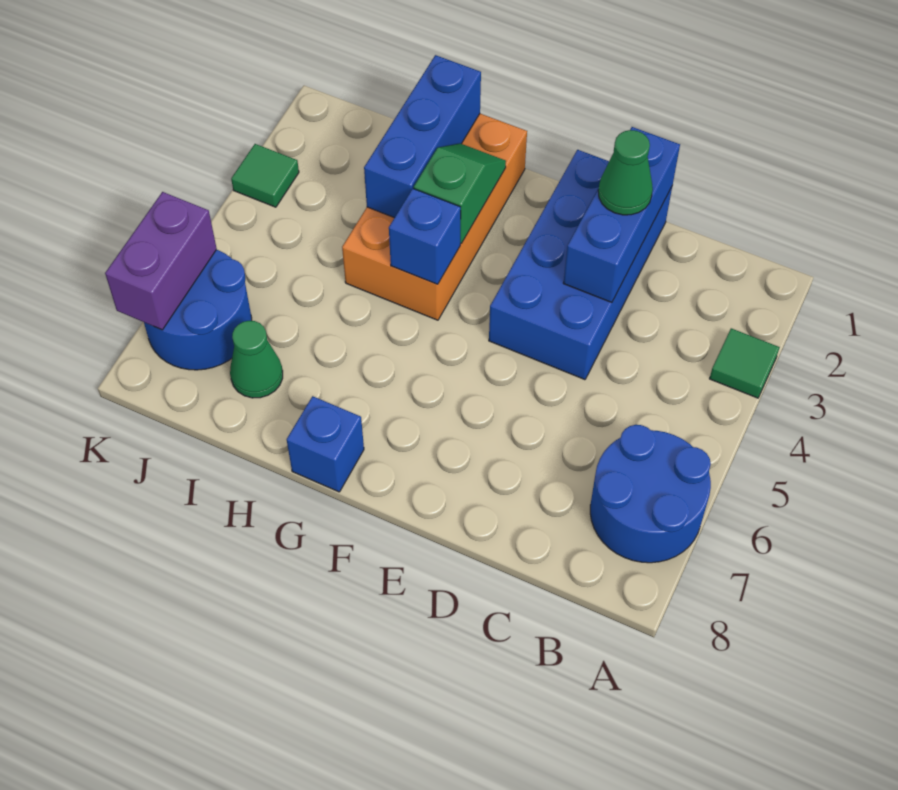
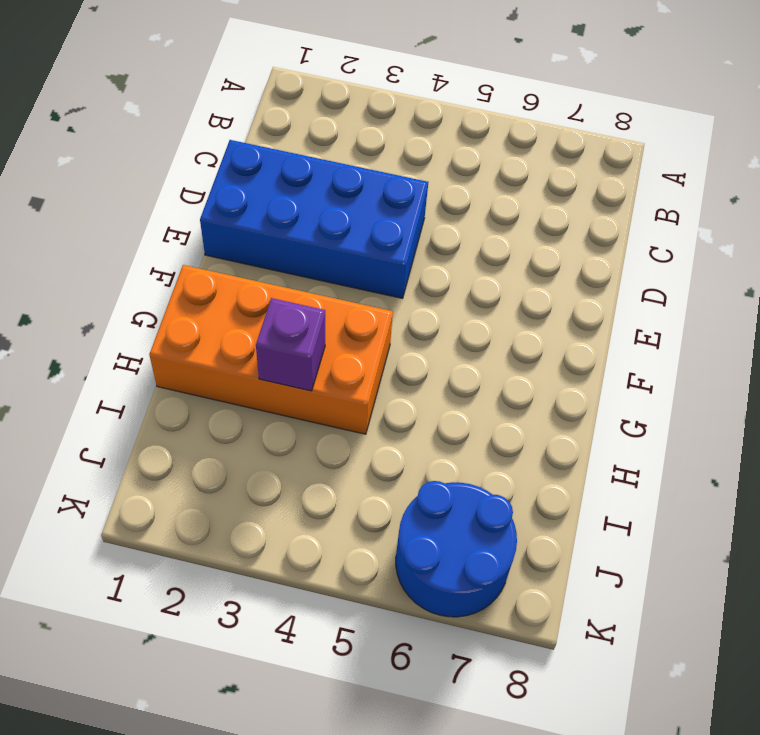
purple brick H3 level 2 -> blue brick H1:H3 level 2
none -> green tile A3 level 1
none -> blue round brick A6:B7 level 1
none -> blue brick G8 level 1

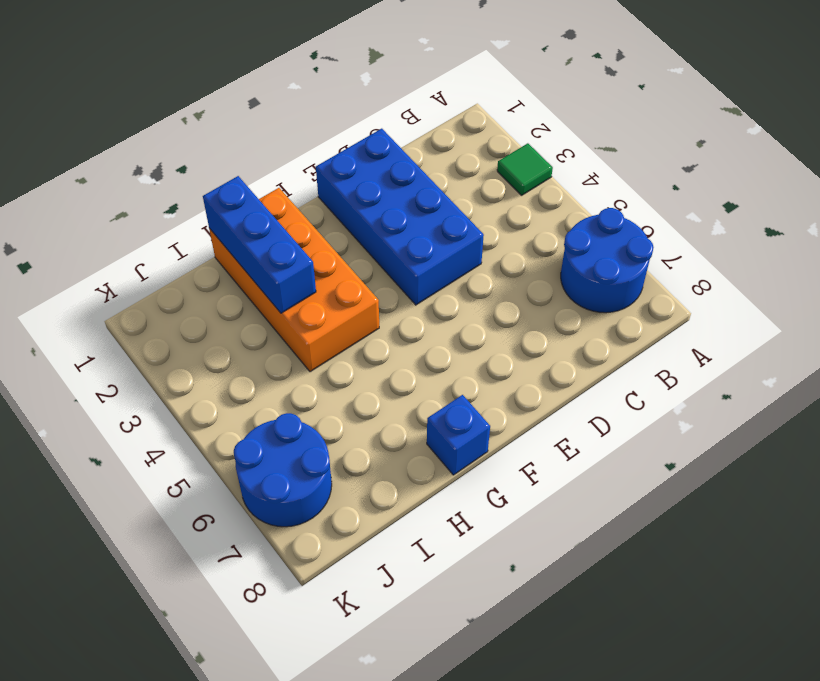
none -> green cone I7 level 1
none -> green tile K3 level 1
none -> blue brick D1:D3 level 2

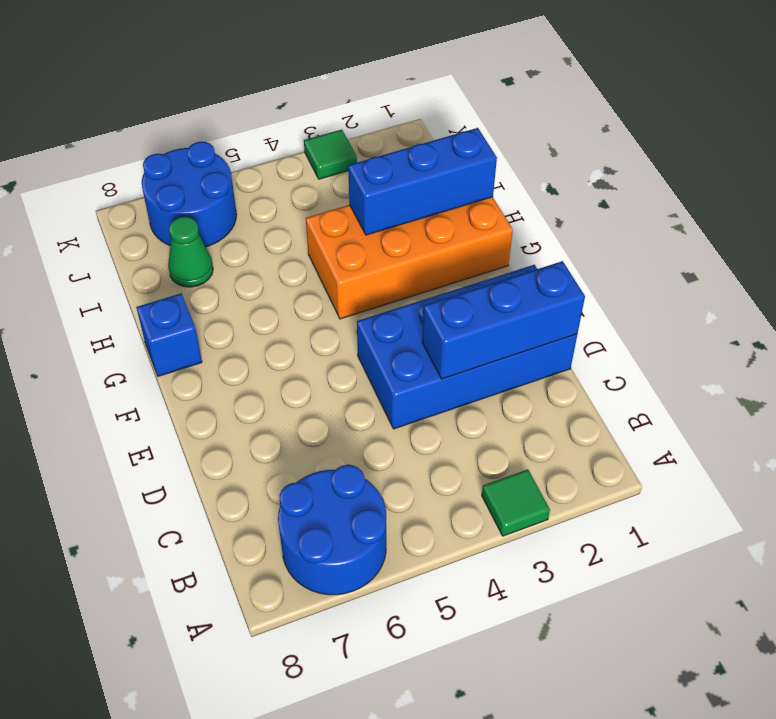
none -> green slope G2:G3 level 2 top 3
none -> blue brick G4 level 2
none -> purple brick K6:K7 level 2

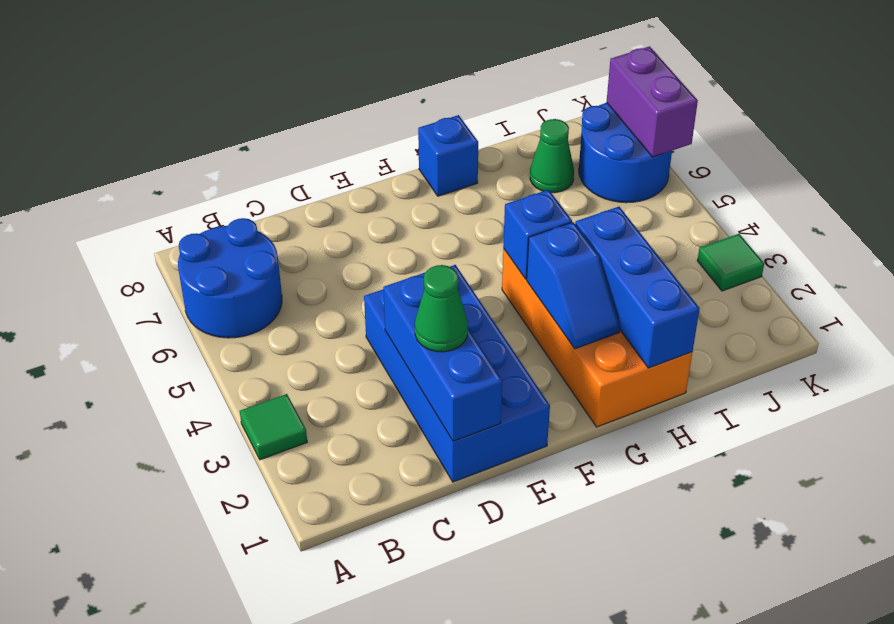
blue slope G2:G3 level 2 top 3 -> green slope G2:G3 level 2 top 3

